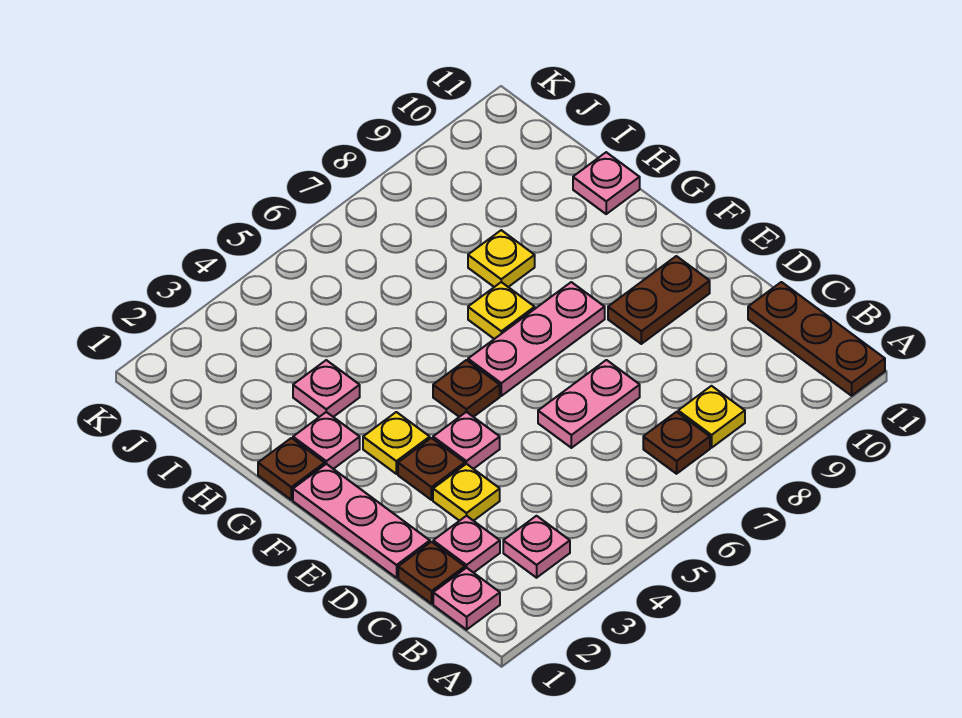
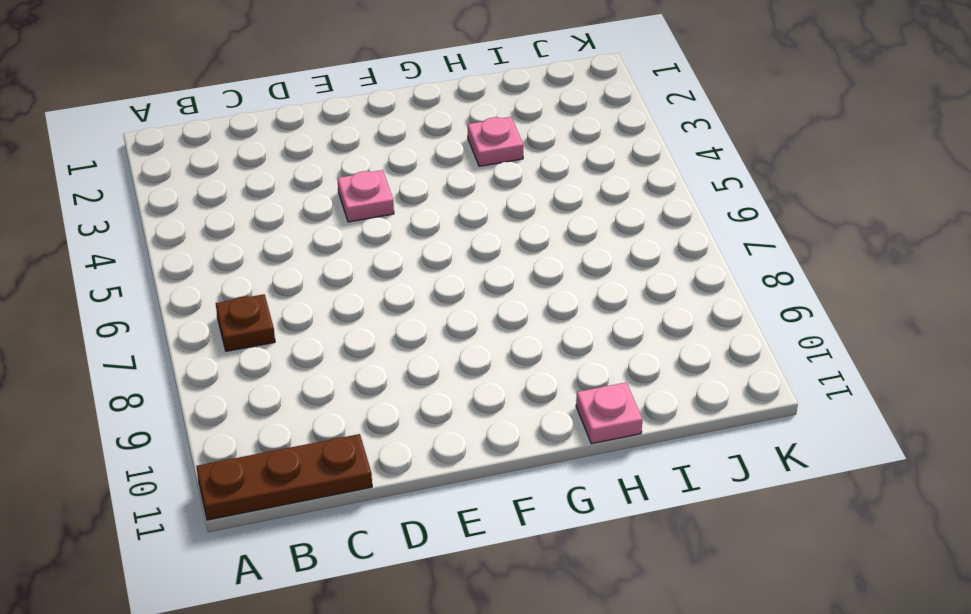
none -> pink plate B1 level 1
none -> pink plate B3 level 1
none -> yellow plate B8 level 1

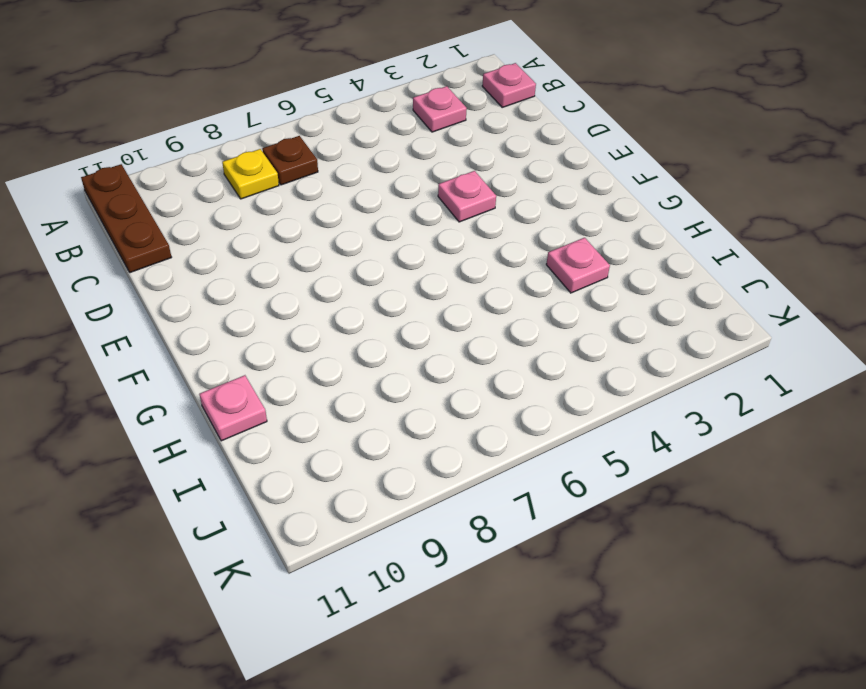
none -> brown plate C1 level 1
none -> pink plate C2 level 1
none -> pink plate D1:F1 level 1

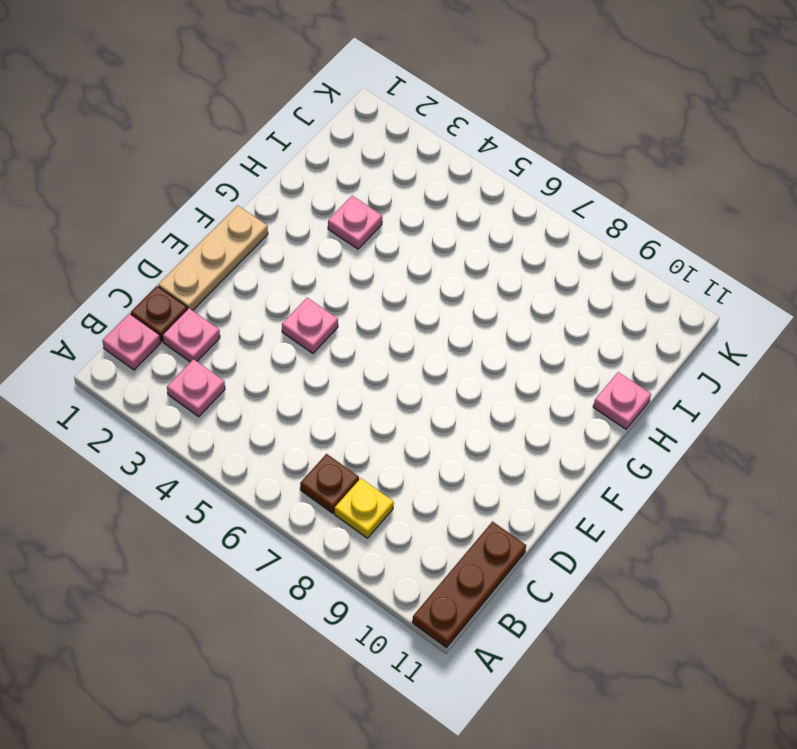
tan plate D1:F1 level 1 -> pink plate D1:F1 level 1
none -> yellow plate D3 level 1
none -> pink plate D6:D7 level 1
none -> brown plate E3 level 1

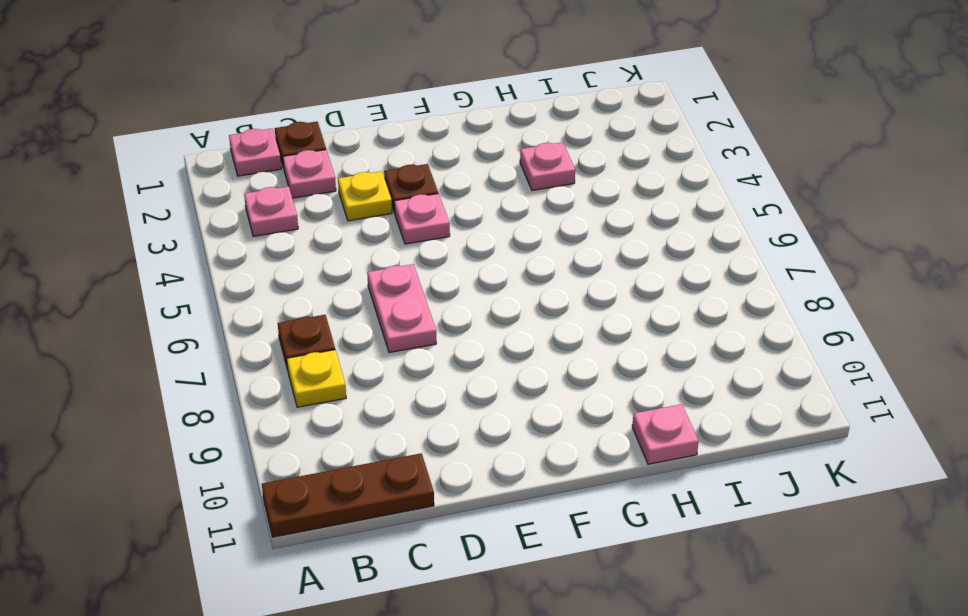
none -> pink plate D1:F1 level 1
none -> brown plate E9:E10 level 1
none -> yellow plate F3 level 1

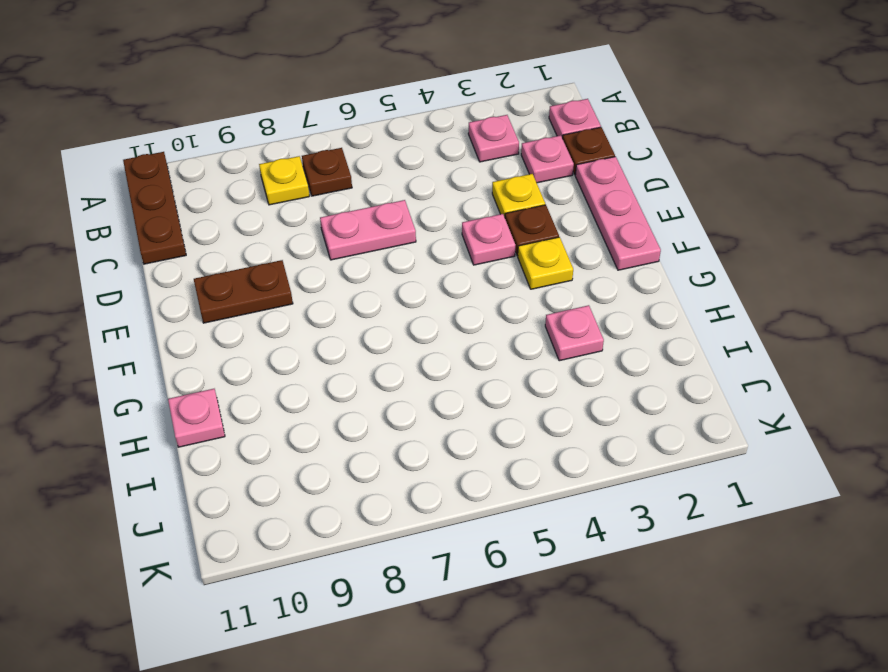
none -> brown plate F5 level 1
none -> pink plate F6:F8 level 1
none -> brown plate G1 level 1

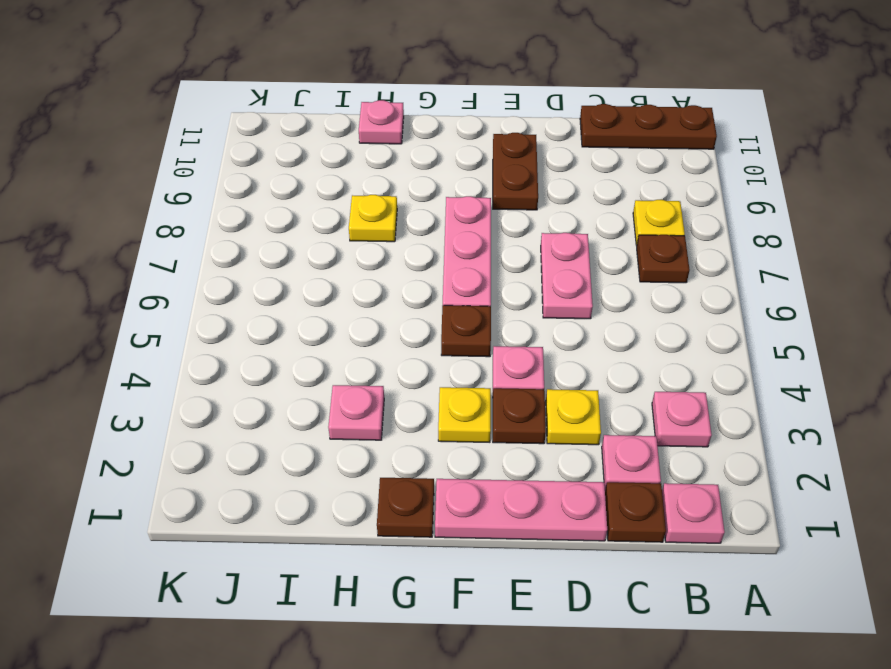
none -> pink plate G2 level 1
none -> yellow plate G7 level 1

